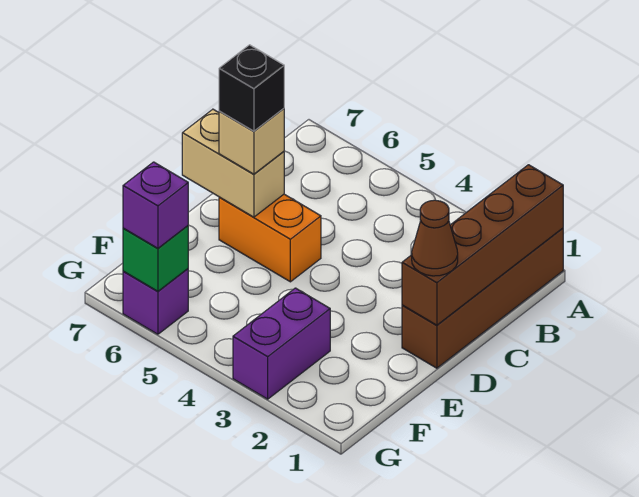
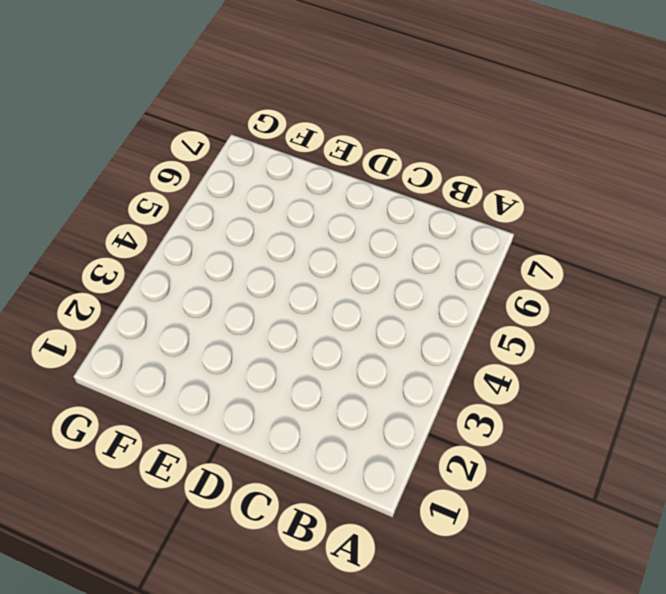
none -> brown brick A1:D1 level 1
none -> orange brick D5:D6 level 1

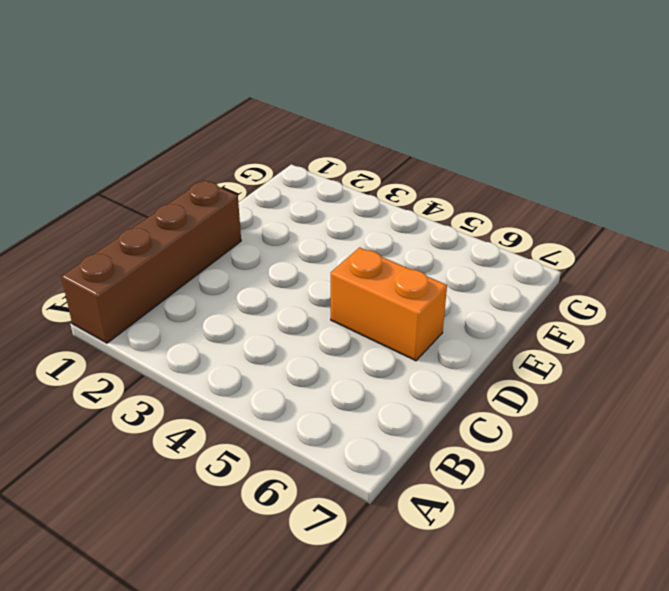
none -> purple brick F3:G3 level 1
none -> purple brick G6 level 1

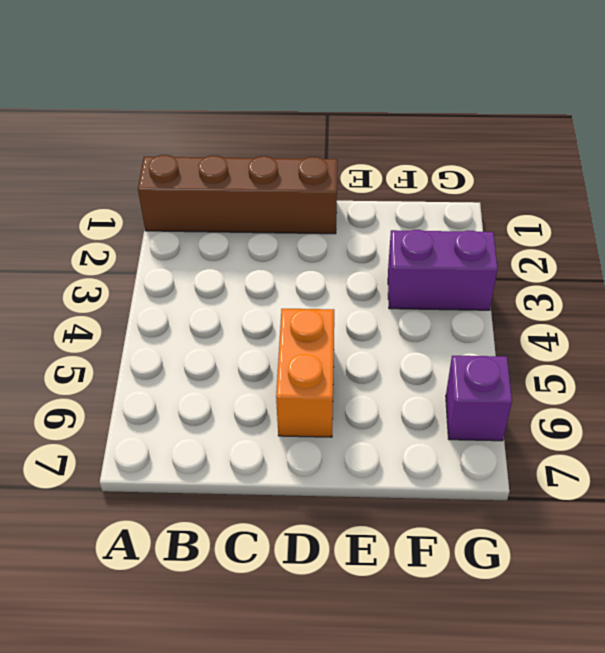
none -> brown brick A1:D1 level 2
none -> tan brick D6:D7 level 2

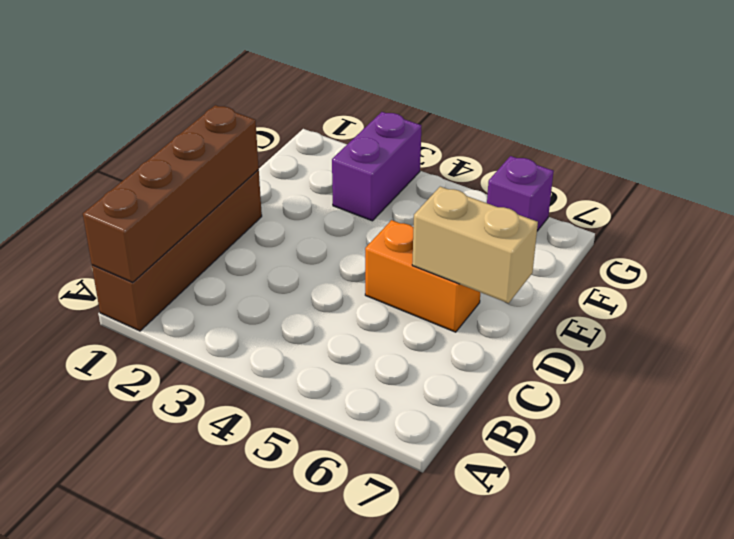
none -> green brick G6 level 2
none -> brown cone D1 level 3

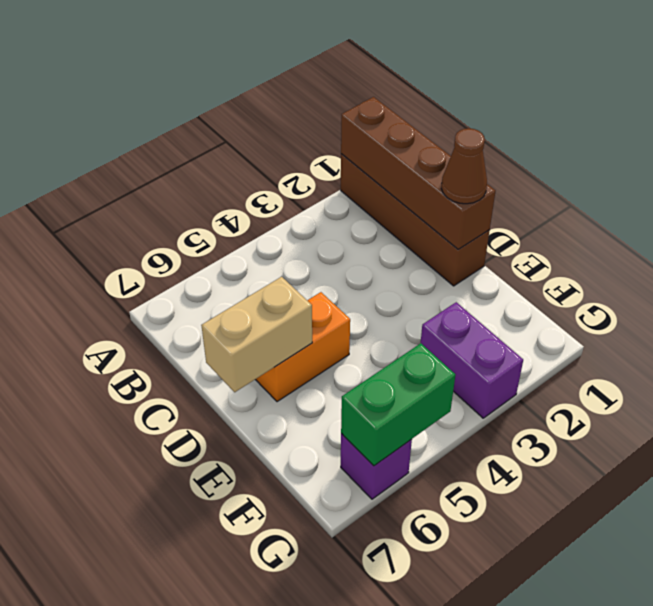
green brick G5:G6 level 2 -> green brick G6 level 2
none -> tan brick D6 level 3
none -> purple brick G6 level 3

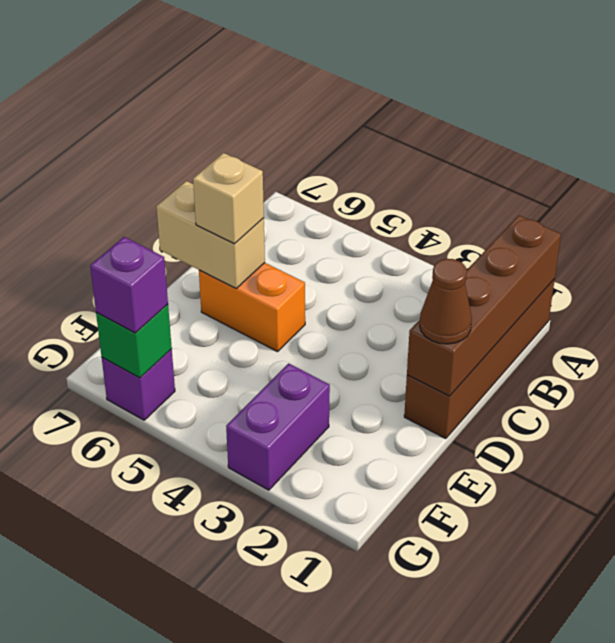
none -> black brick D6 level 4

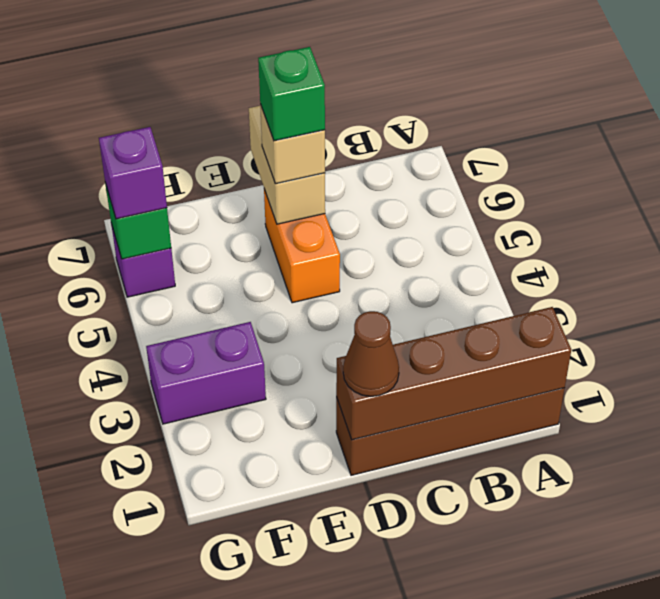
green brick D6 level 4 -> black brick D6 level 4

